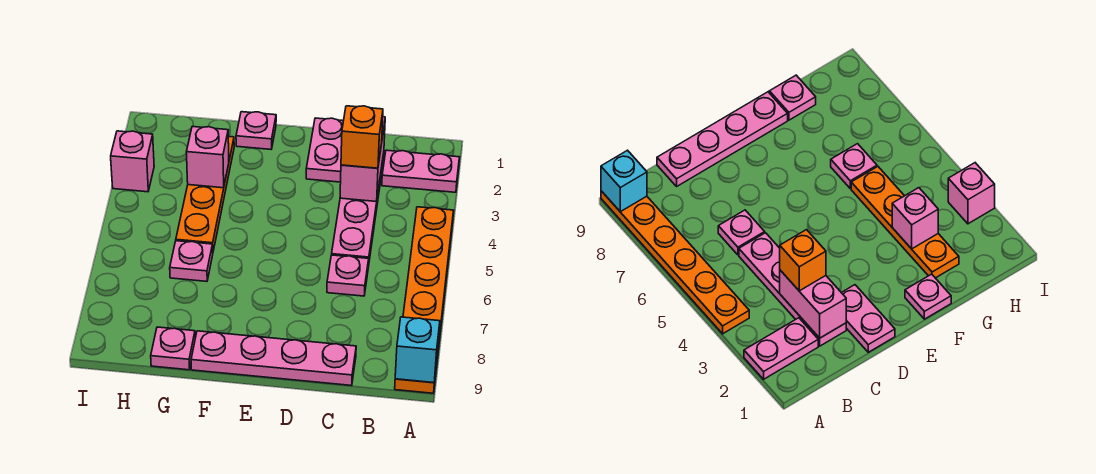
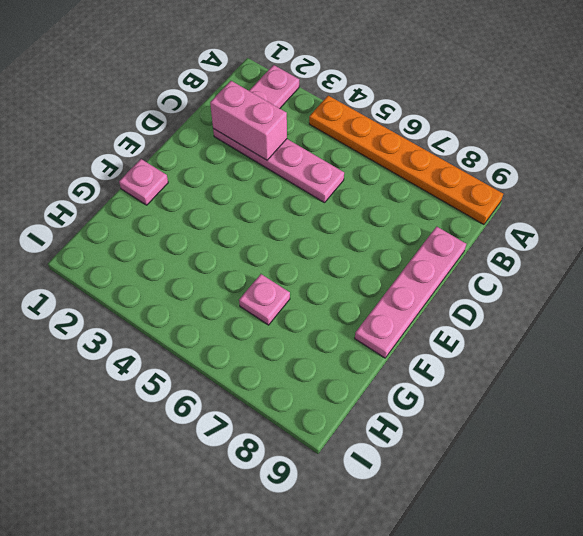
none -> pink plate C6 level 1
none -> pink plate D1:D2 level 1
none -> orange plate G2:G5 level 1

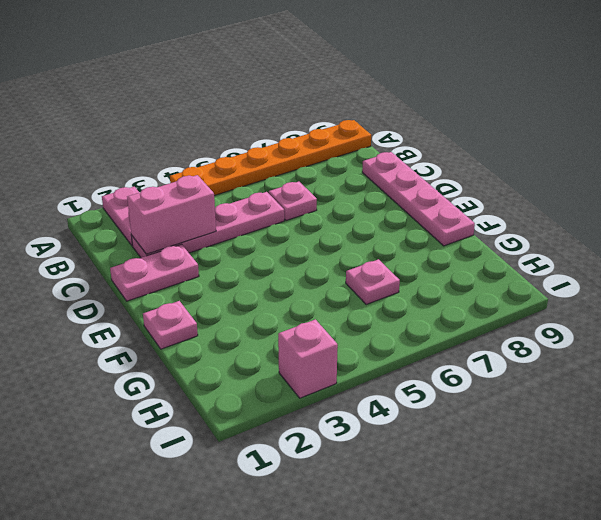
none -> orange plate G2:G5 level 1
none -> pink plate G9 level 1
none -> cyan brick A9 level 2

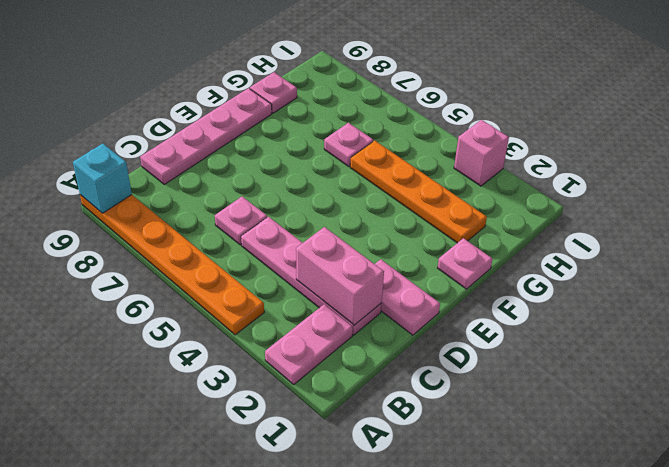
none -> pink brick G3 level 2
none -> orange brick C3 level 3

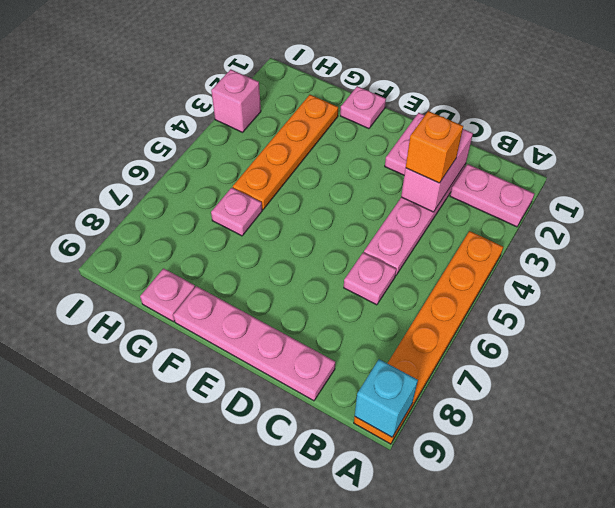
none -> pink brick G3 level 2

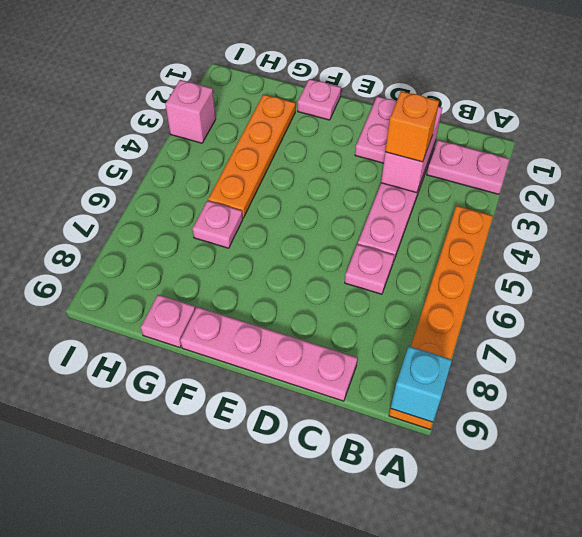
none -> pink brick G3 level 2

